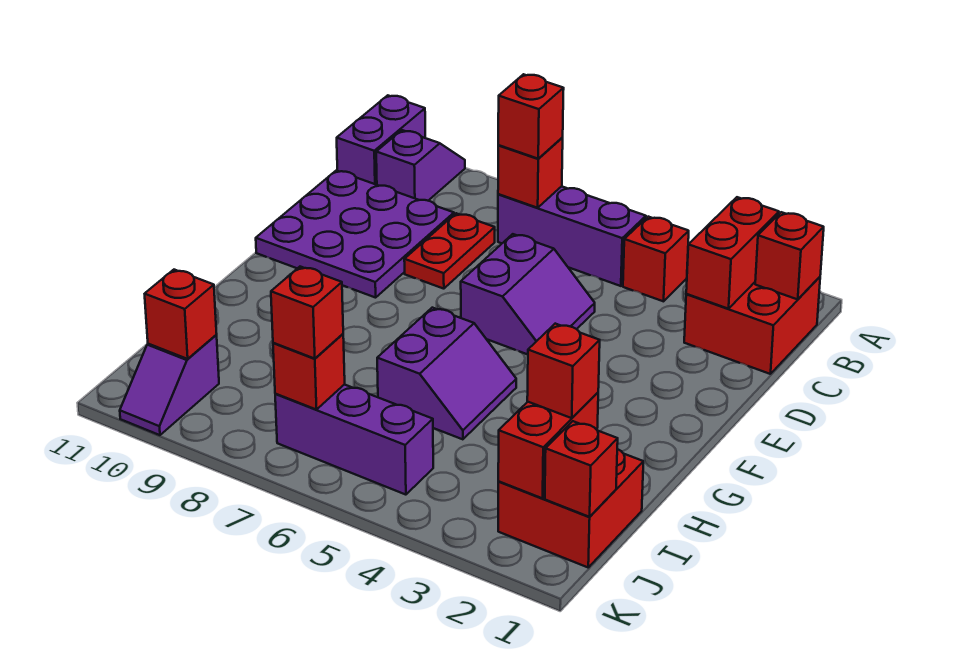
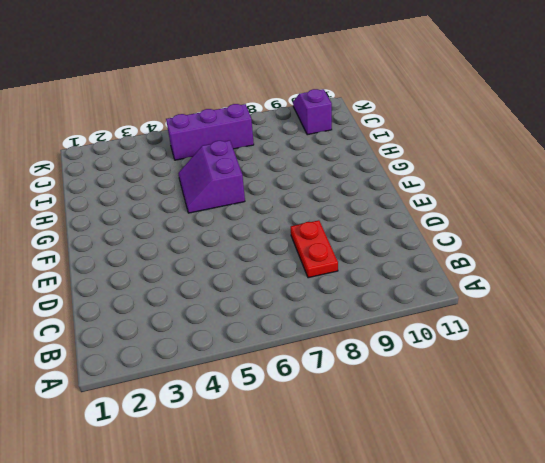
none -> purple slope A10:B10 level 1 top B
none -> purple brick A11:B11 level 1
none -> red brick B1:C2 level 1

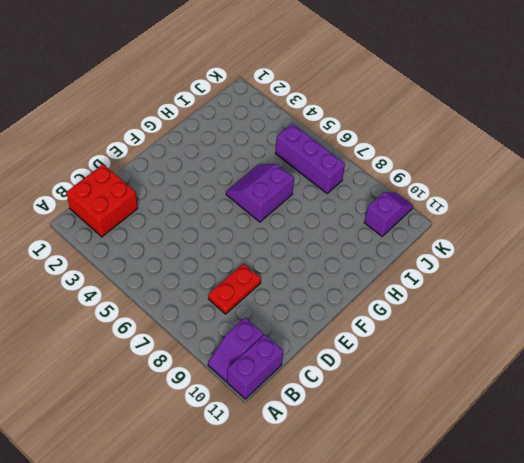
none -> red brick B4 level 1
none -> purple brick B5:B7 level 1
none -> purple plate C9:E11 level 1

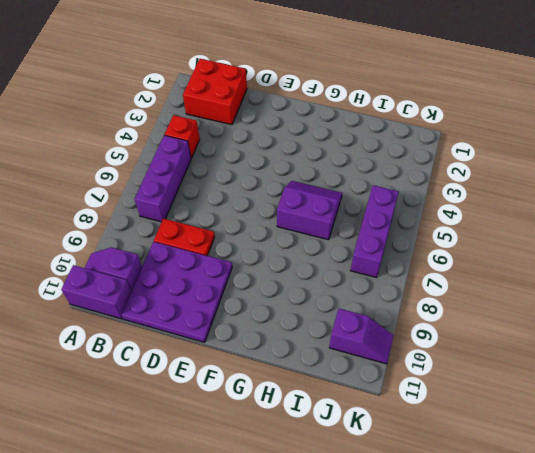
none -> purple slope D5:E6 level 1 top 6
none -> red brick I1:J2 level 1
none -> red brick B1 level 2

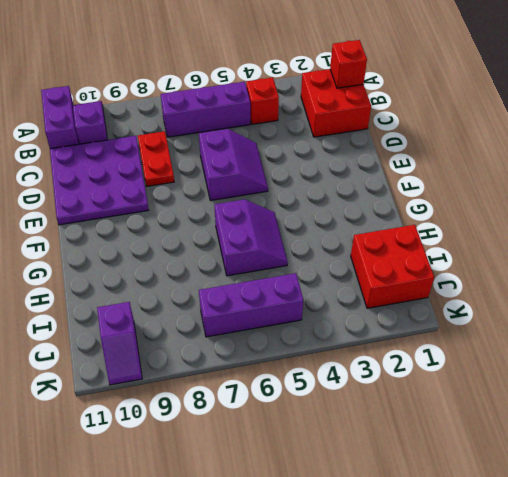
none -> red brick B2:C2 level 2
none -> red brick B7 level 2
none -> red brick I2:J2 level 2

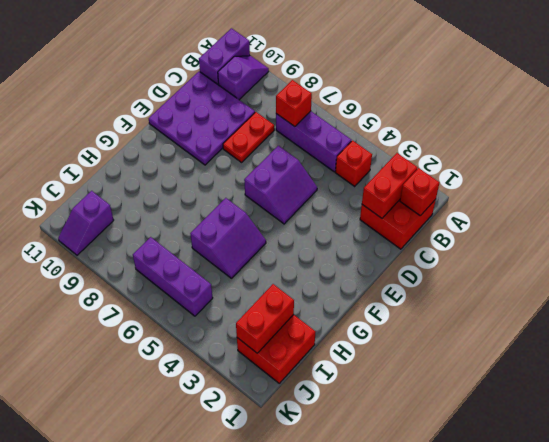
none -> red brick J1 level 2
none -> red brick J7 level 2
none -> red brick J10 level 2

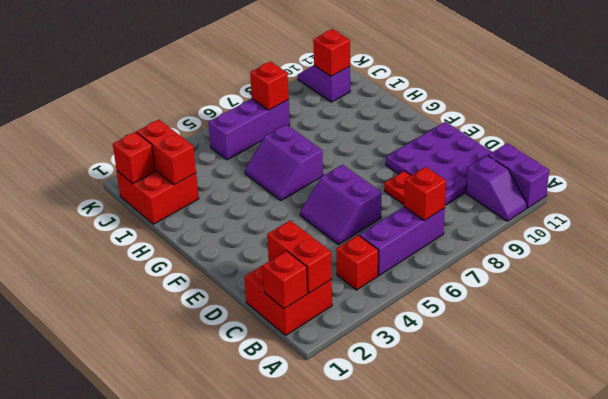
none -> red brick B7 level 3
none -> red brick I2 level 3
none -> red brick J7 level 3

